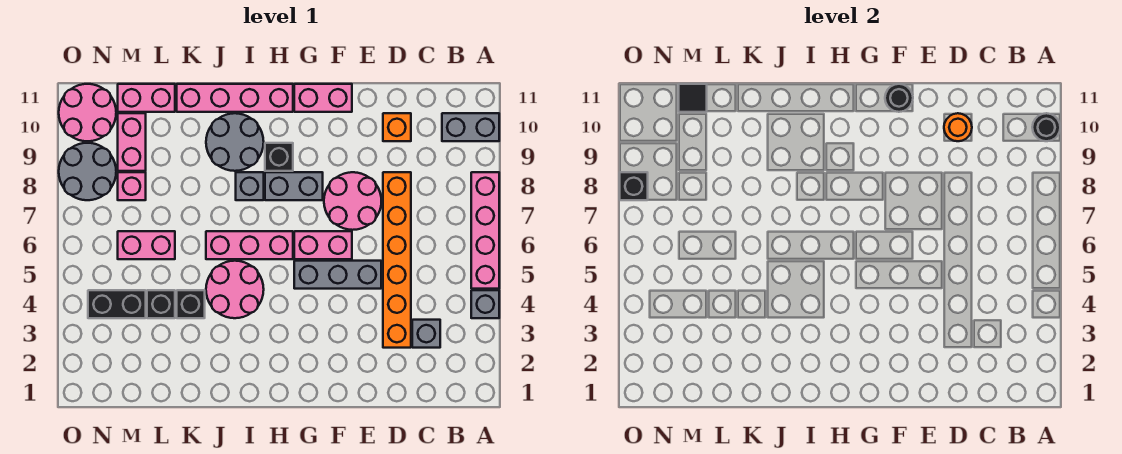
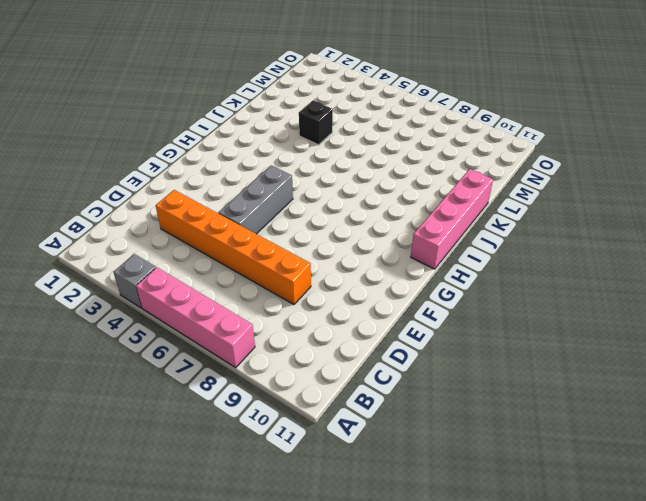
none -> grey brick A10:B10 level 1
none -> grey brick C3 level 1
none -> orange brick D10 level 1
none -> pink round brick E7:F8 level 1

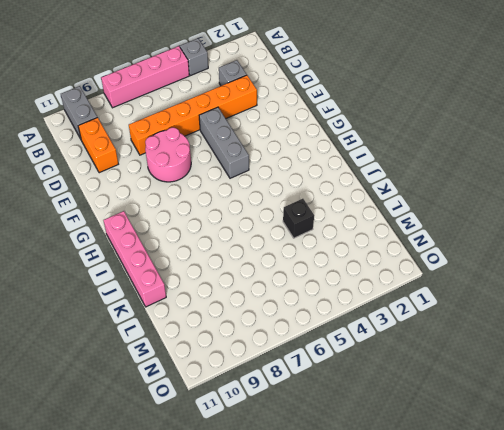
orange brick C10:D10 level 1 -> orange brick D10 level 1
none -> pink brick F6:G6 level 1
none -> pink brick F11:G11 level 1
none -> grey brick G8:H8 level 1
none -> pink brick H6:J6 level 1

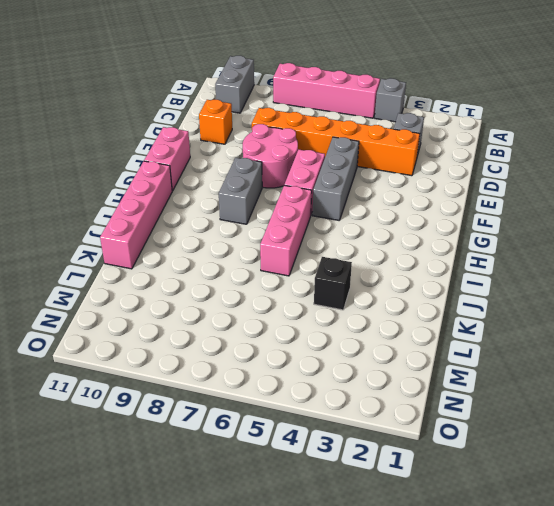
none -> black brick H9 level 1
none -> pink round brick I4:J5 level 1
none -> grey brick I8 level 1
none -> grey round brick I9:J10 level 1

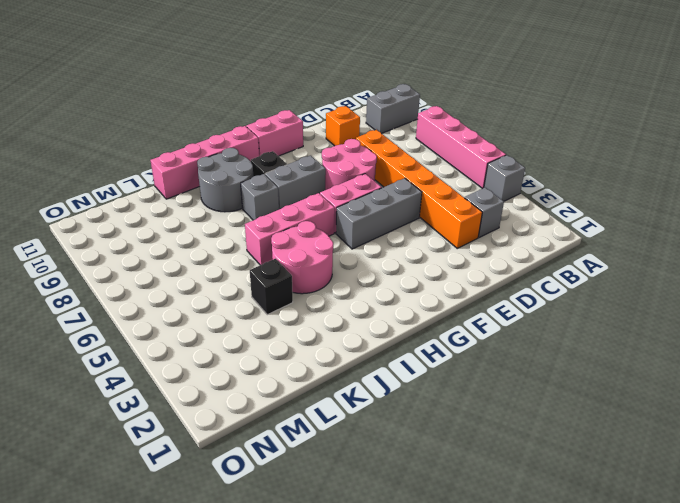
none -> black brick L4 level 1
none -> pink brick L6:M6 level 1
none -> pink brick L11:M11 level 1
none -> black brick M4:N4 level 1

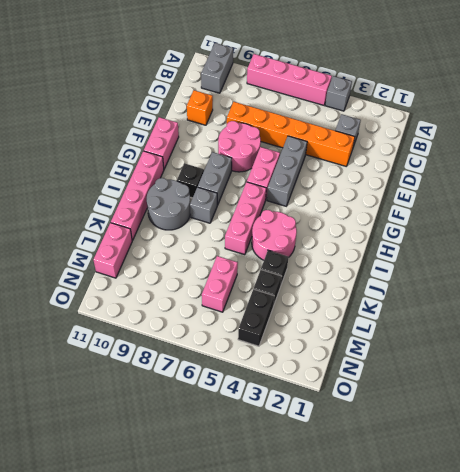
none -> pink brick M8 level 1
none -> pink brick M9:M10 level 1
none -> grey round brick N8:O9 level 1
none -> pink round brick N10:O11 level 1

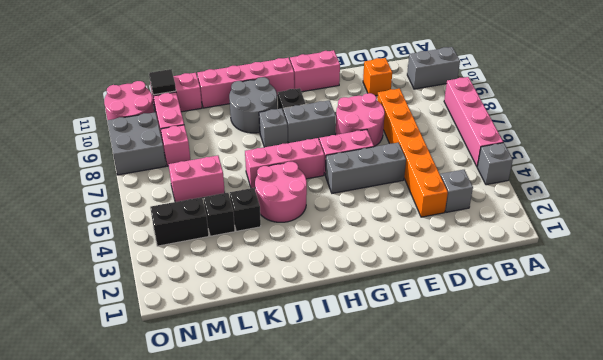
grey brick N8:O9 level 1 -> grey round brick N8:O9 level 1
none -> black round brick A10 level 2
none -> orange round brick D10 level 2
none -> black round brick F11 level 2
none -> black brick O8 level 2

